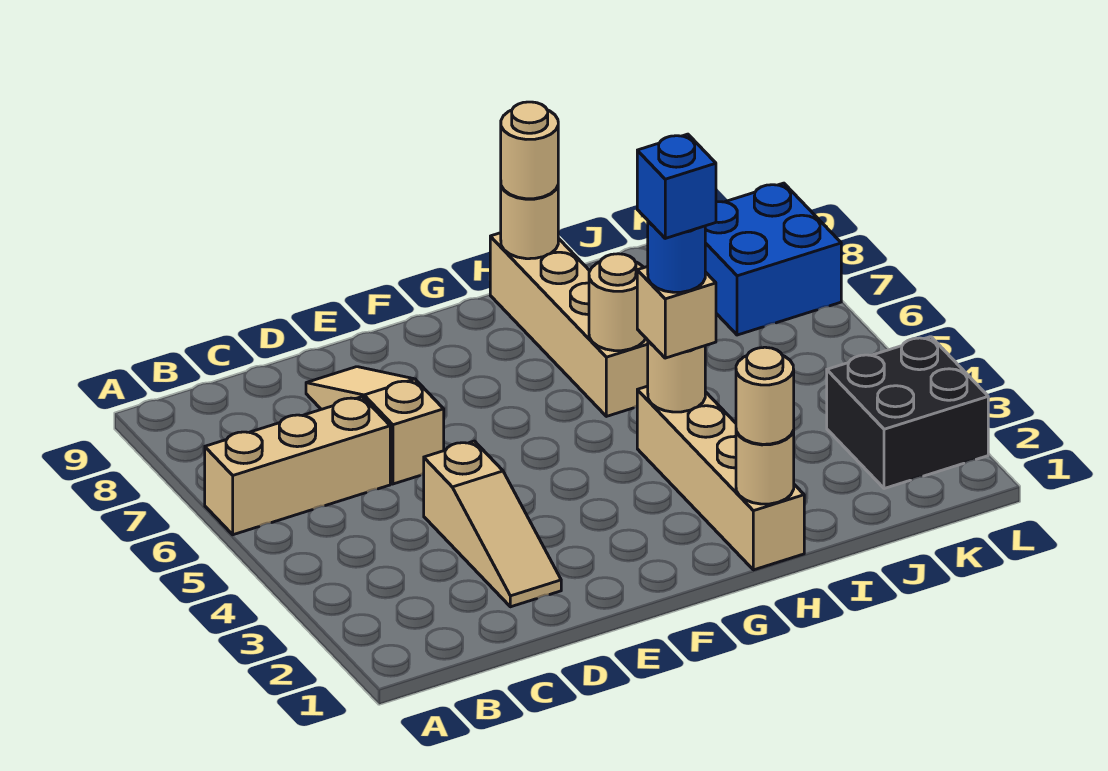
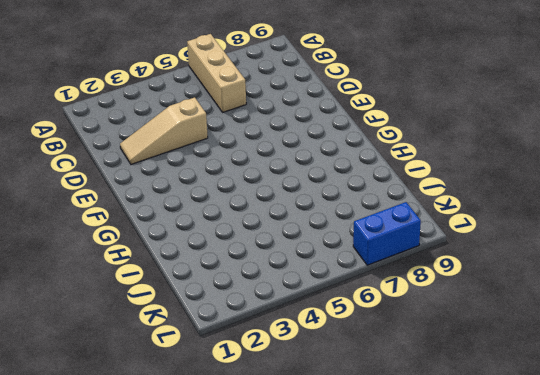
blue brick L7:L8 level 1 -> blue brick K7:L8 level 1
none -> tan slope D6:D8 level 1 top 6
none -> tan brick H1:H4 level 1
none -> tan brick H6:H9 level 1

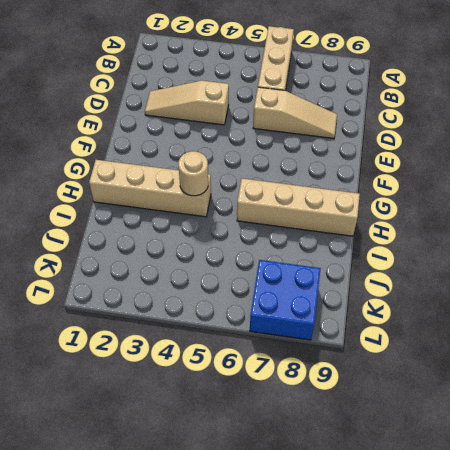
none -> black brick K2:L3 level 1
none -> tan round brick H1 level 2
none -> tan round brick H6 level 2

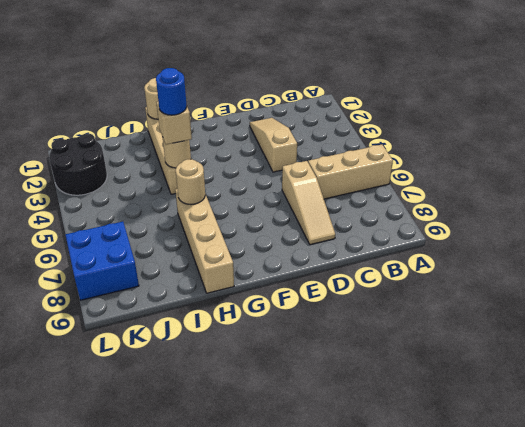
black round brick K2:L3 level 1 -> black brick K2:L3 level 1
none -> tan round brick H9 level 2
none -> tan round brick H1 level 3
none -> tan round brick H9 level 3

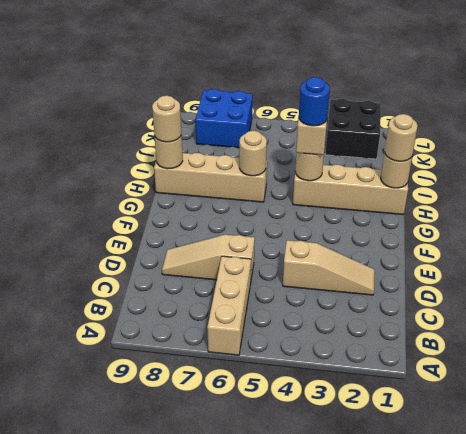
none -> blue brick H4 level 5

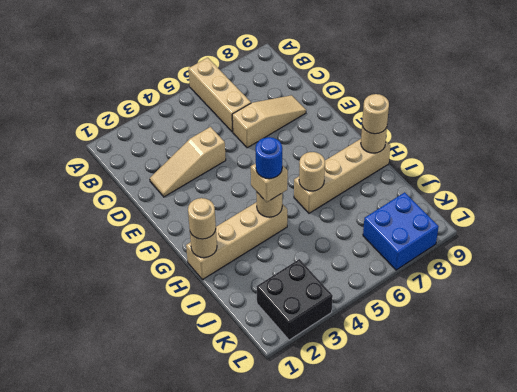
none -> blue brick H4 level 5

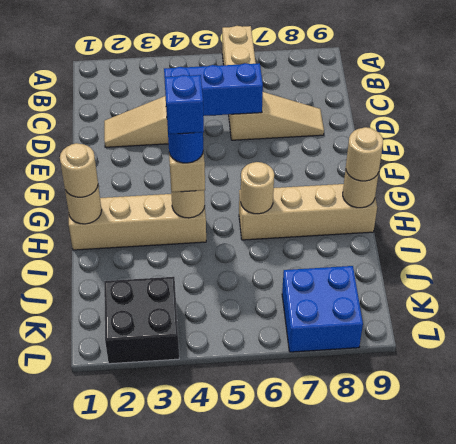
blue brick D4:D6 level 2 -> none

